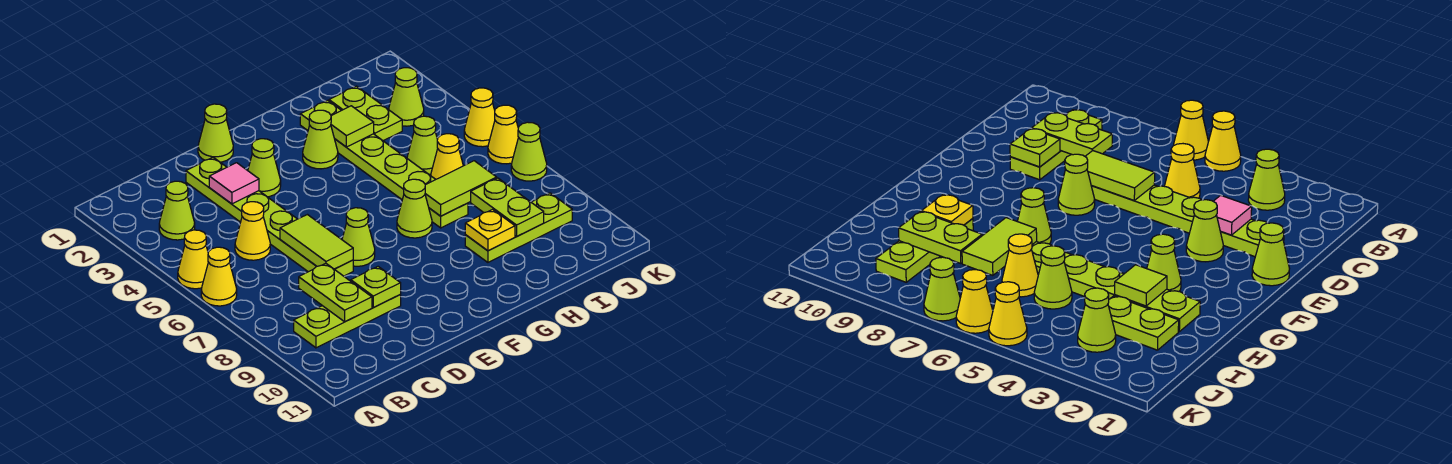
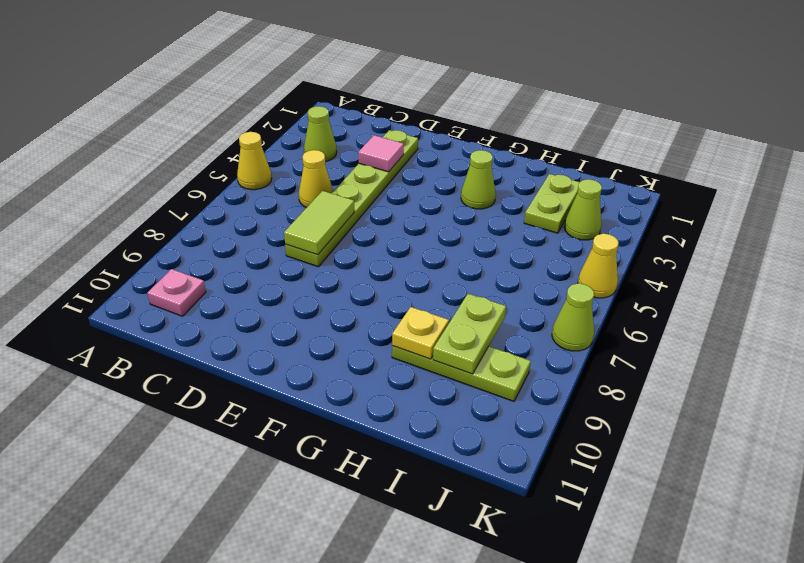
pink plate B10 level 1 -> none
none -> yellow cone A6 level 1
none -> lime plate B9:D9 level 1
none -> lime cone E1 level 1

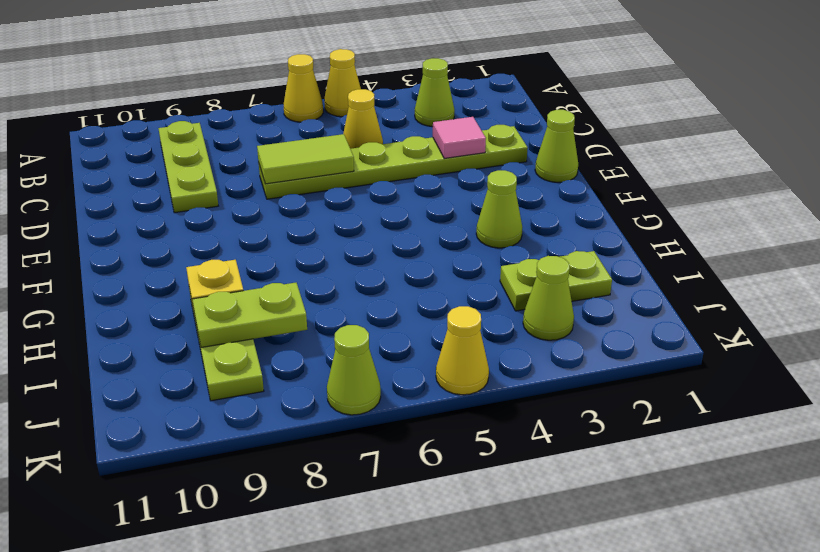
none -> lime cone E3 level 1
none -> lime cone E7 level 1
none -> lime cone G7 level 1

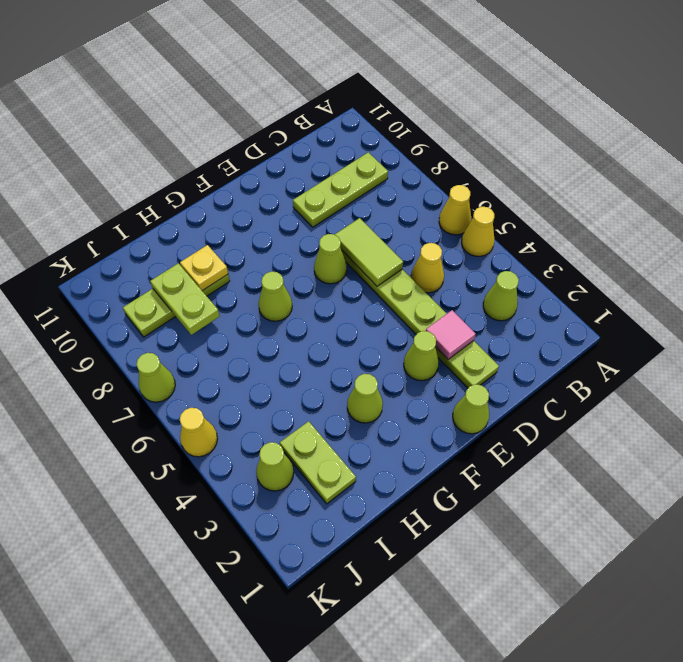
none -> lime plate H2:H7 level 1
none -> lime cone I5 level 1
none -> yellow cone I6 level 1

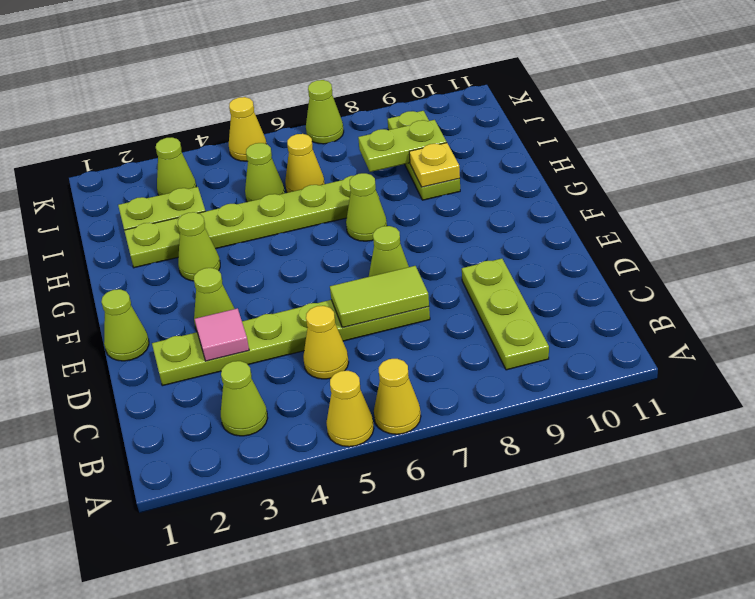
none -> yellow cone K6 level 1
none -> lime plate C8:C9 level 2
none -> lime plate D9 level 2

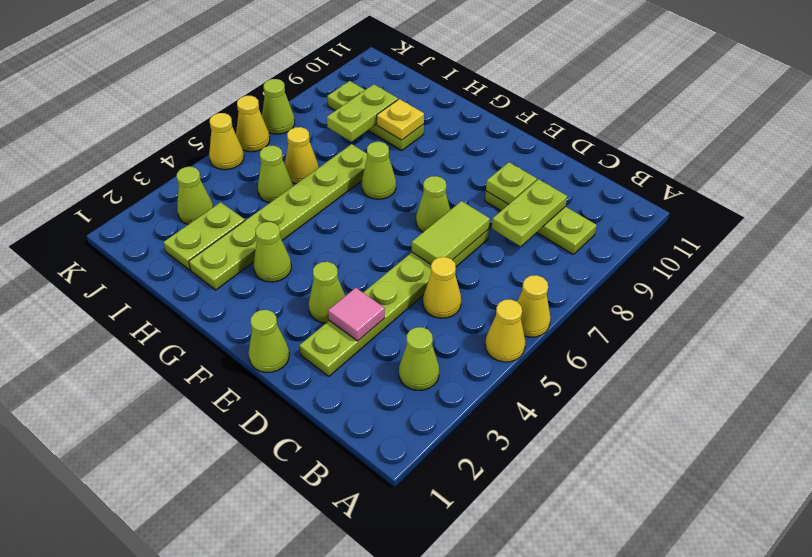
none -> lime tile H3 level 2
none -> lime tile H7:I7 level 2

